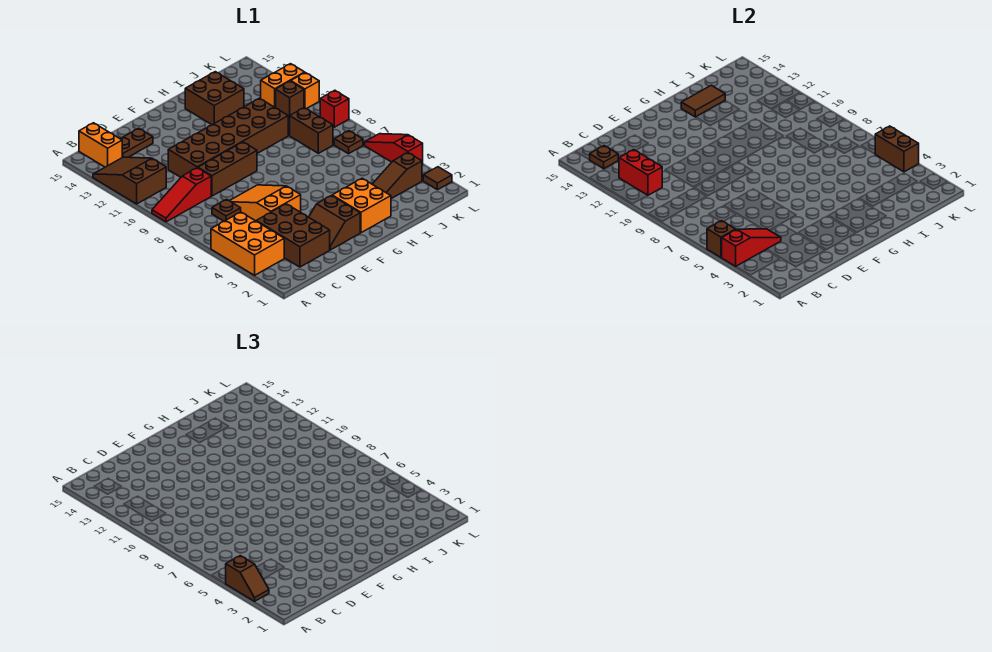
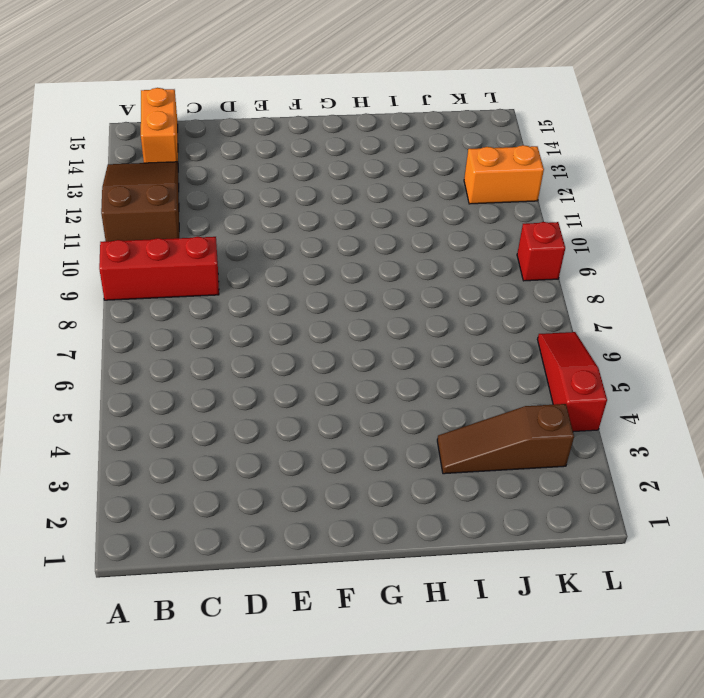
red brick A9:C9 level 1 -> red slope A9:C9 level 1 top C
none -> orange brick A3:B5 level 1
none -> brown brick C2:D4 level 1
none -> brown plate C7 level 1

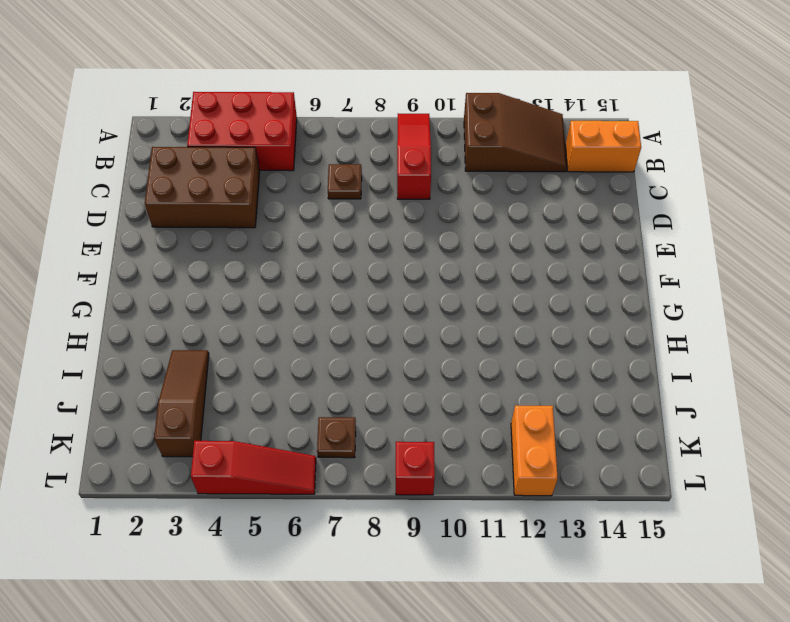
red brick A3:B5 level 1 -> orange brick A3:B5 level 1
none -> brown plate C14:D14 level 1
none -> orange slope D5:E7 level 1 top 5
none -> brown brick D9:F9 level 1

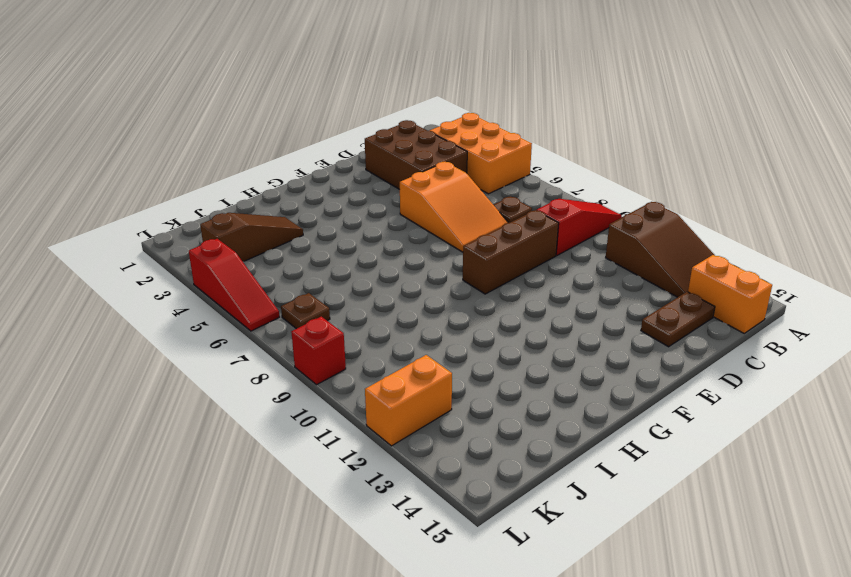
none -> brown brick D10:I11 level 1
none -> brown slope E2:F3 level 1 top F
none -> orange brick G2:H3 level 1

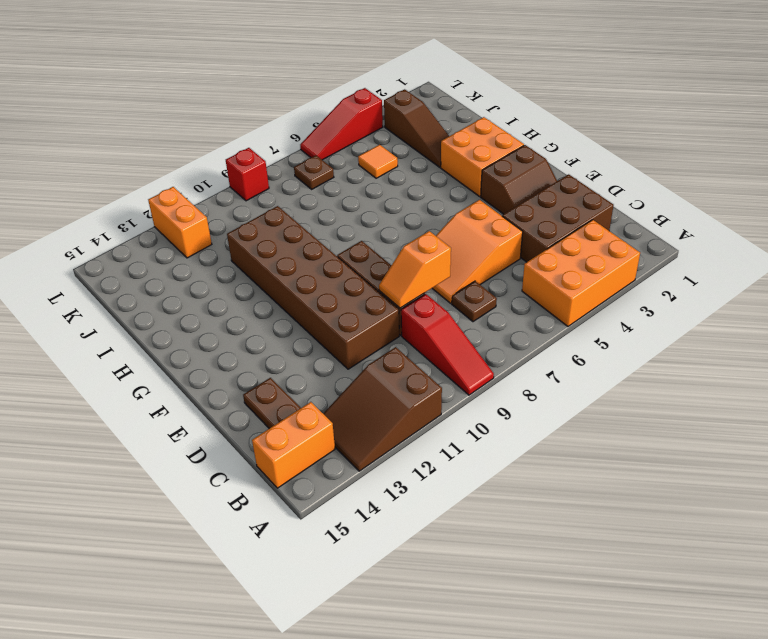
orange slope D8:D9 level 2 top 8 -> none
orange tile J5 level 1 -> none
none -> brown brick H13:I14 level 1
none -> brown brick J8:J9 level 1
none -> brown brick K11 level 1

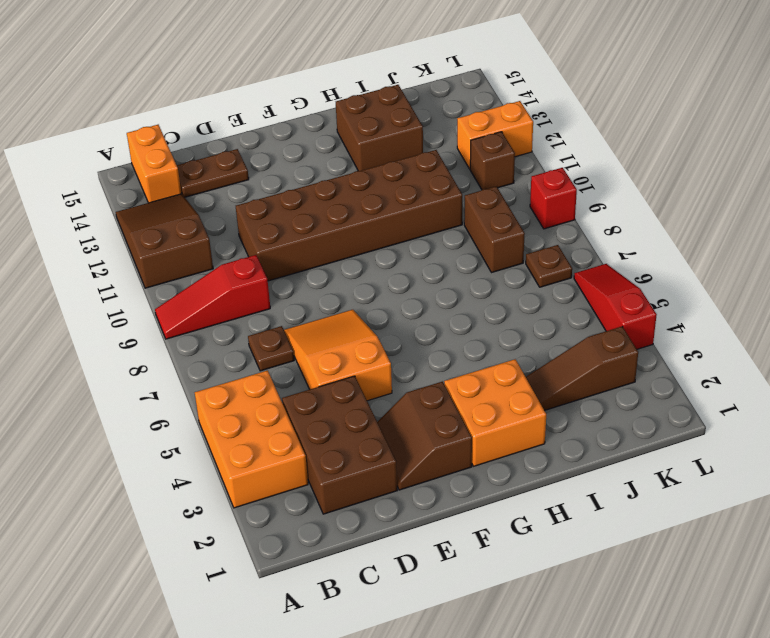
none -> brown brick D9:F9 level 1
none -> brown tile L2 level 1
none -> orange brick L11 level 1

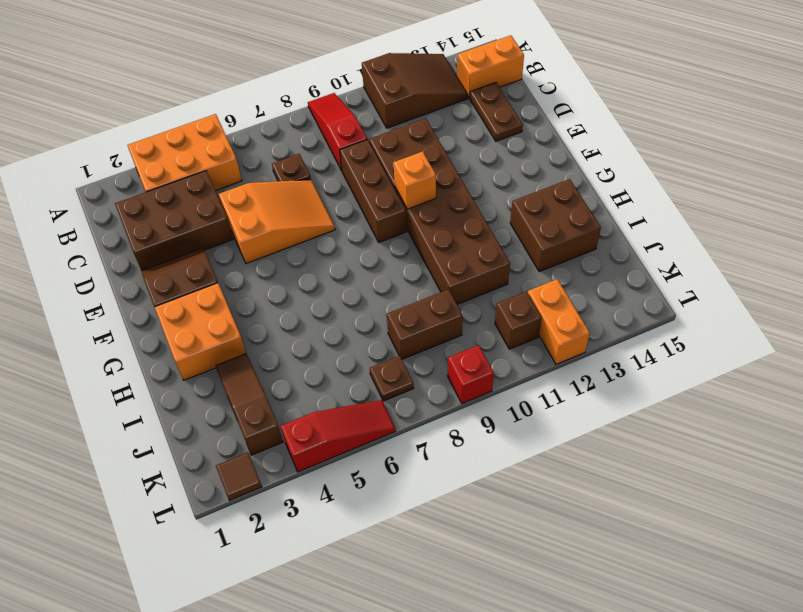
orange brick F10 level 2 -> orange brick L11 level 1
none -> red slope A4:C4 level 2 top A
none -> brown brick A5 level 2
none -> red brick B11:B12 level 2

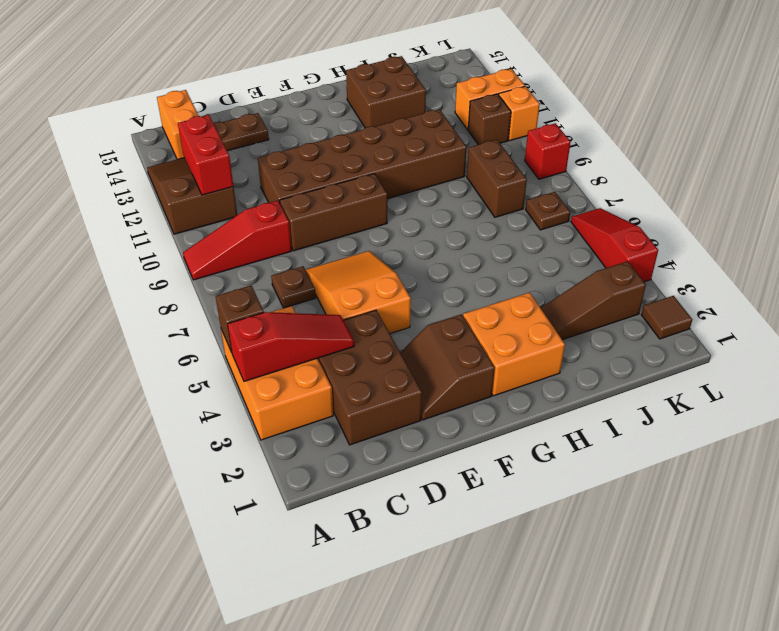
none -> brown plate B14 level 2
none -> brown tile H14:I14 level 2
none -> brown brick L4:L5 level 2

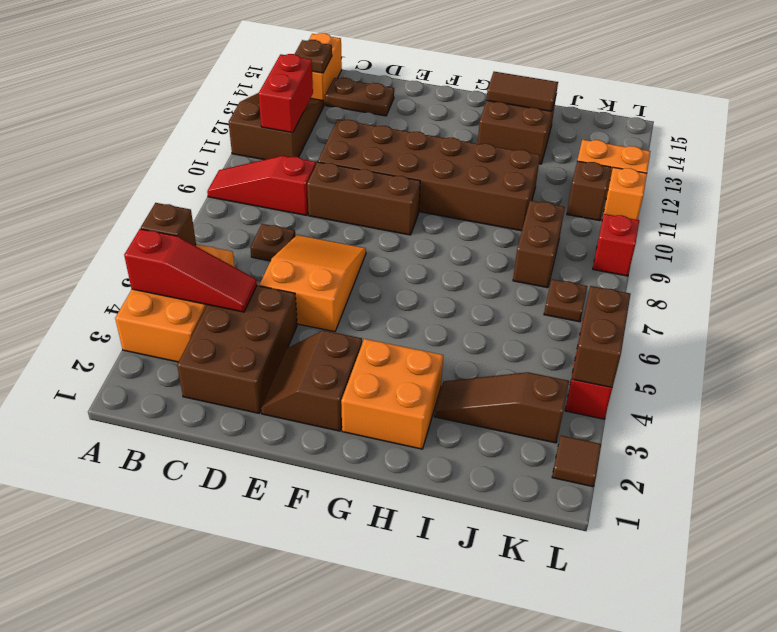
none -> brown slope A3:A4 level 3 top 4

